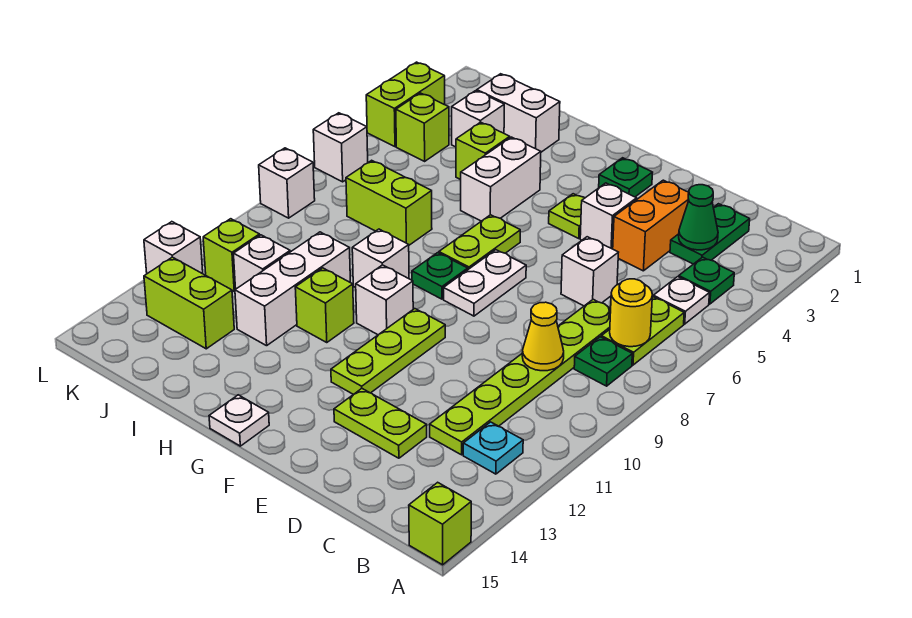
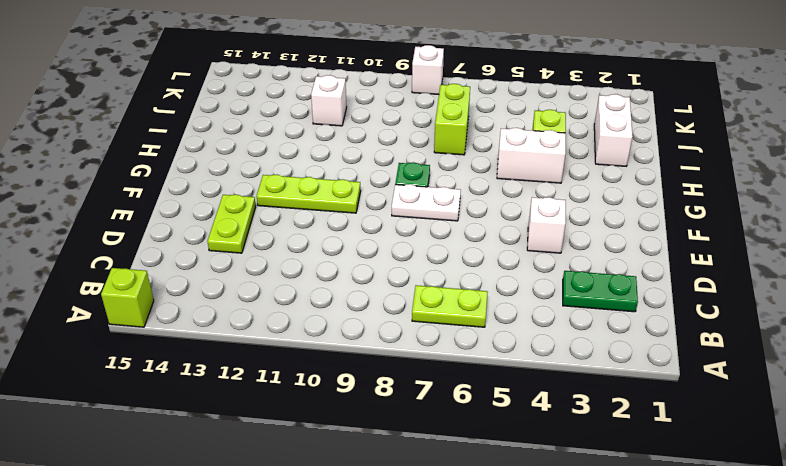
none -> green plate B4 level 1
none -> white plate B5 level 1
none -> green plate B8 level 1
none -> cyan plate B12 level 1

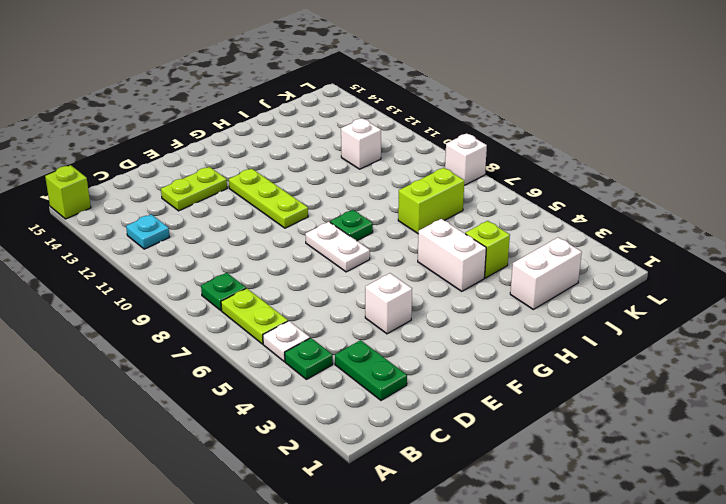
none -> lime plate C7:C12 level 1
none -> orange brick D3:D4 level 1
none -> white brick D6 level 1
none -> green plate F2 level 1

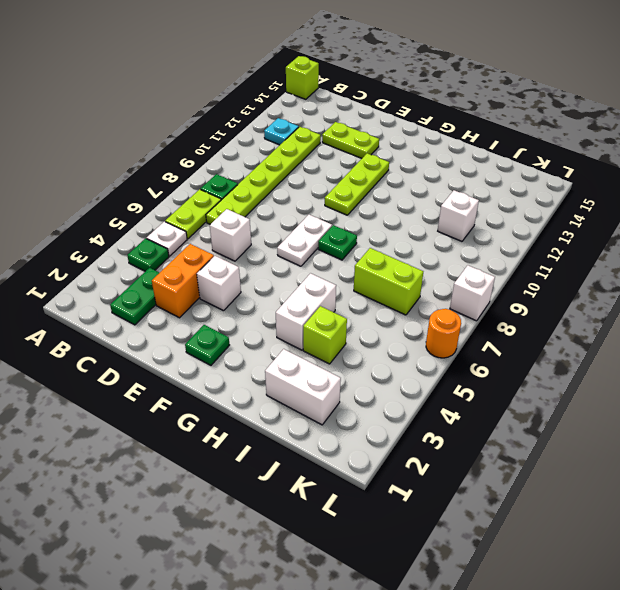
orange round brick L6 level 1 -> white brick L6 level 1
none -> lime plate F4 level 1
none -> lime plate G6:G7 level 1
none -> white brick G10 level 1
none -> white plate G15 level 1

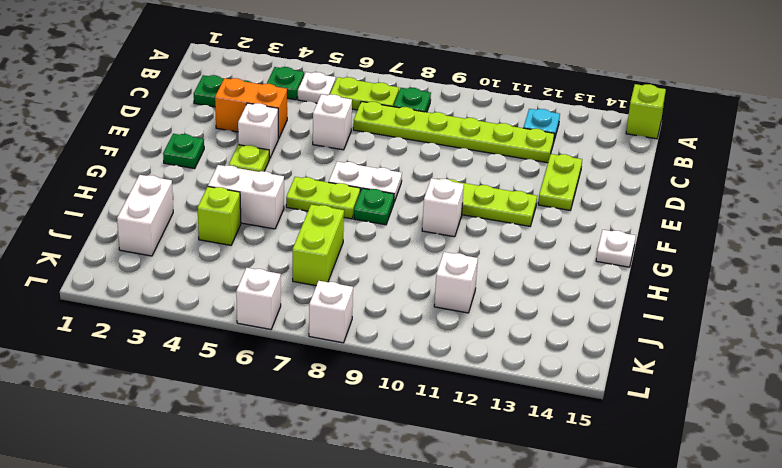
none -> white brick H9 level 1
none -> lime brick H11 level 1
none -> white brick I10:I12 level 1
none -> white brick J3 level 1

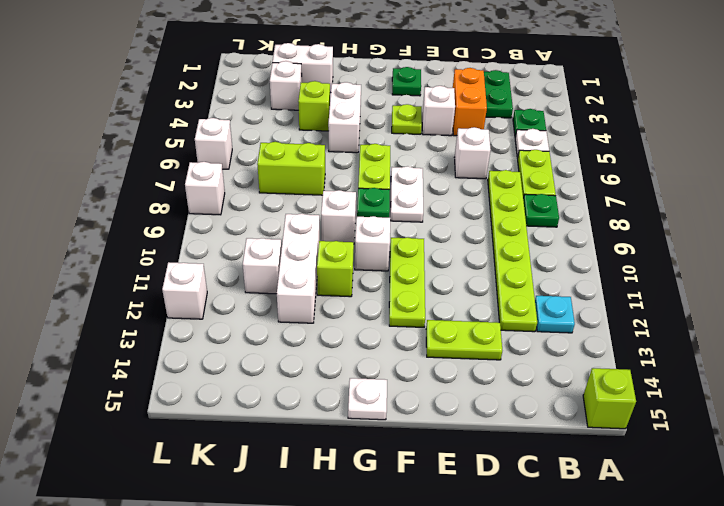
none -> lime brick J13:K13 level 1
none -> lime brick K4 level 1
none -> lime brick K11 level 1
none -> lime brick L3:L4 level 1

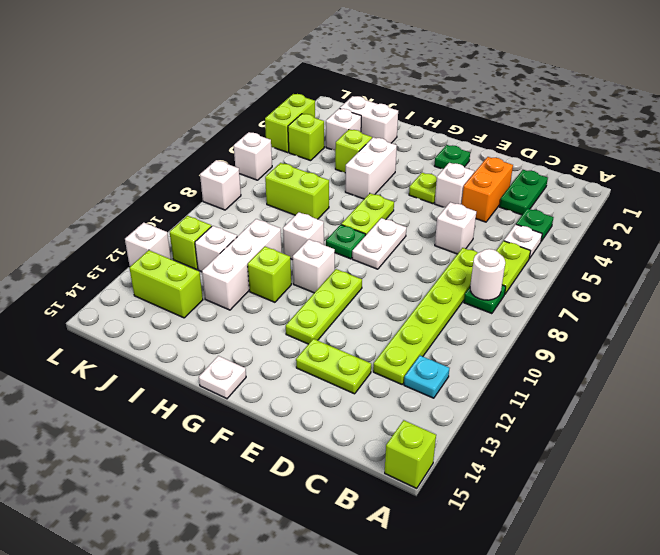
white round brick B8 level 2 -> none
none -> yellow round brick B7 level 2
none -> green cone C3 level 2
none -> yellow cone C9 level 2

